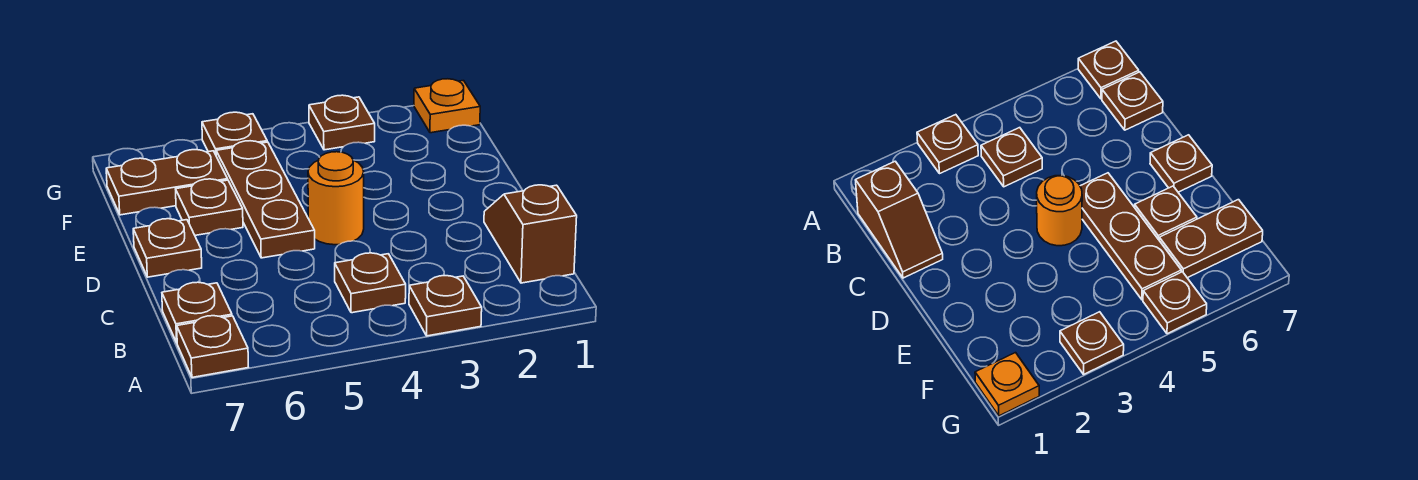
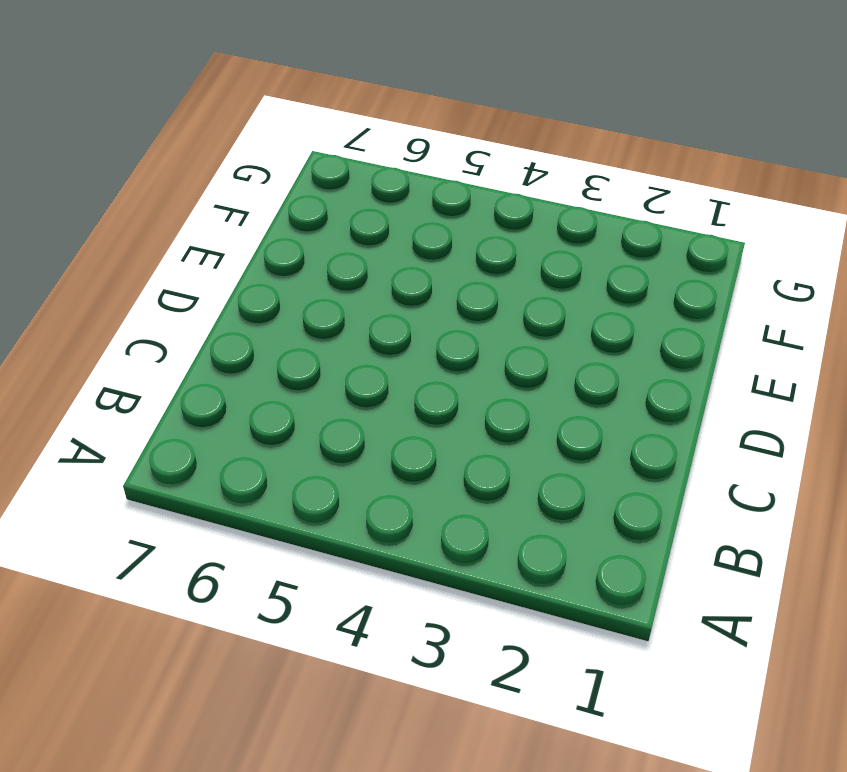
none -> brown plate A3 level 1
none -> brown plate A7 level 1
none -> brown slope B1:C1 level 1 top B

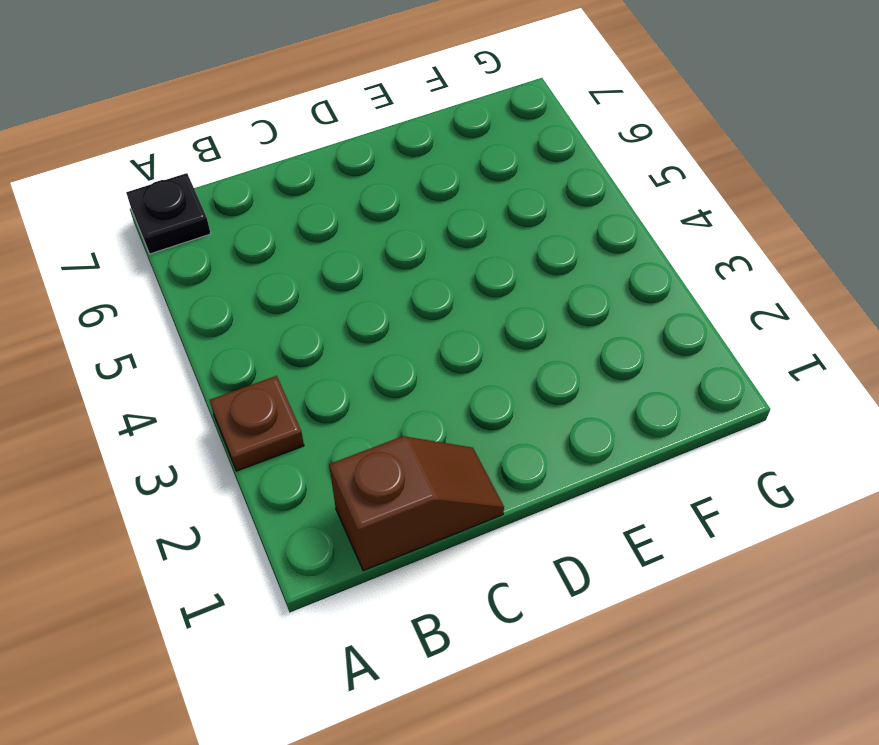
black plate A7 level 1 -> brown plate A7 level 1
none -> brown plate B4 level 1
none -> brown plate B7 level 1
none -> orange round brick D4 level 1

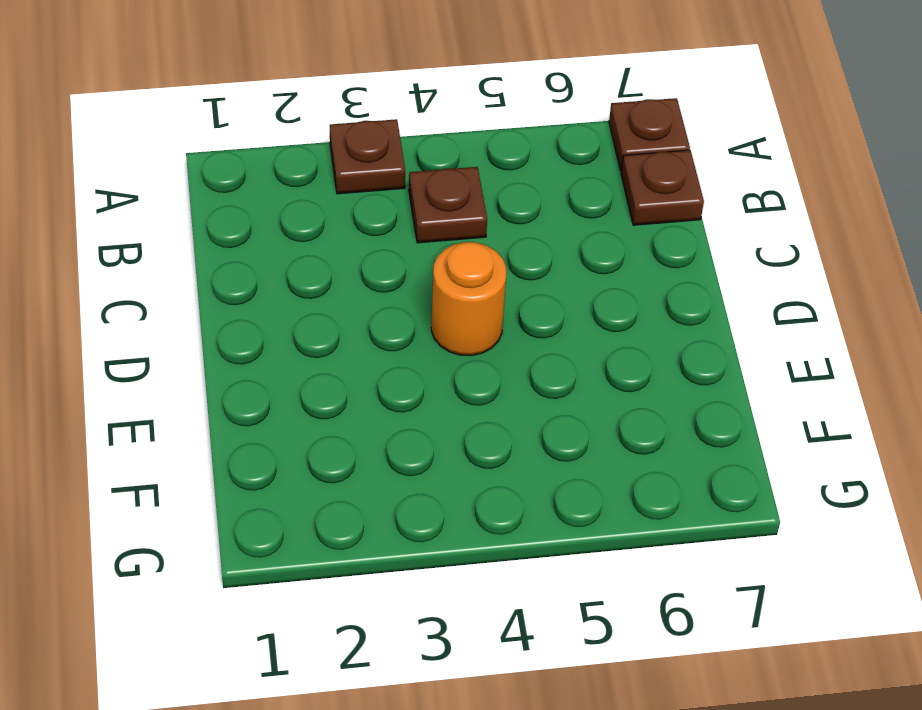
none -> brown slope B1:C1 level 1 top B
none -> brown plate D5:F5 level 1
none -> brown plate D7 level 1

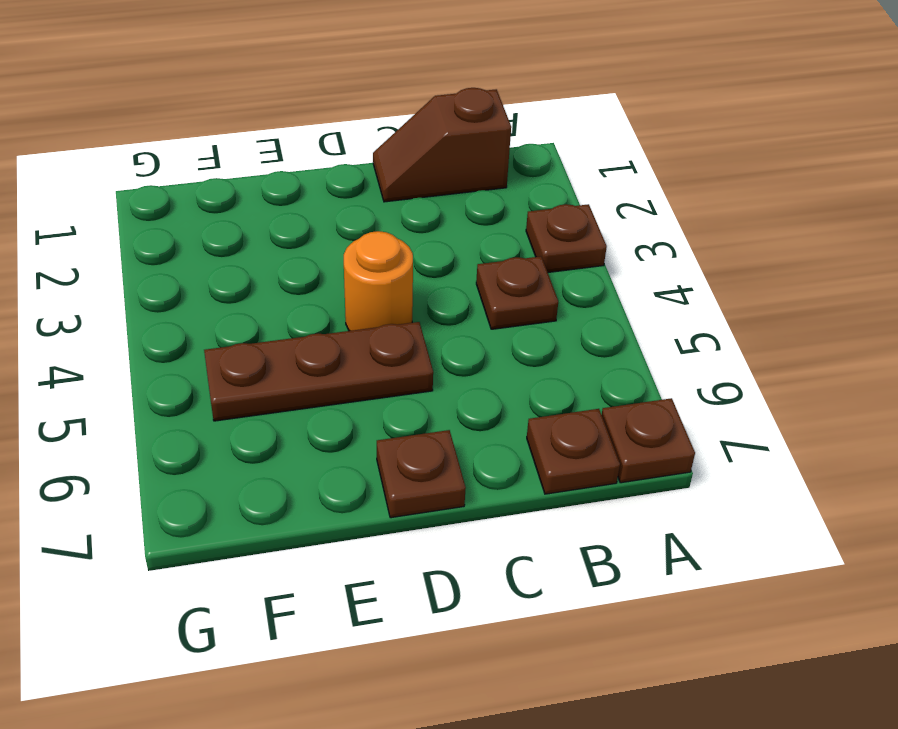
none -> brown plate E6 level 1
none -> brown plate F6:F7 level 1
none -> orange plate G1 level 1

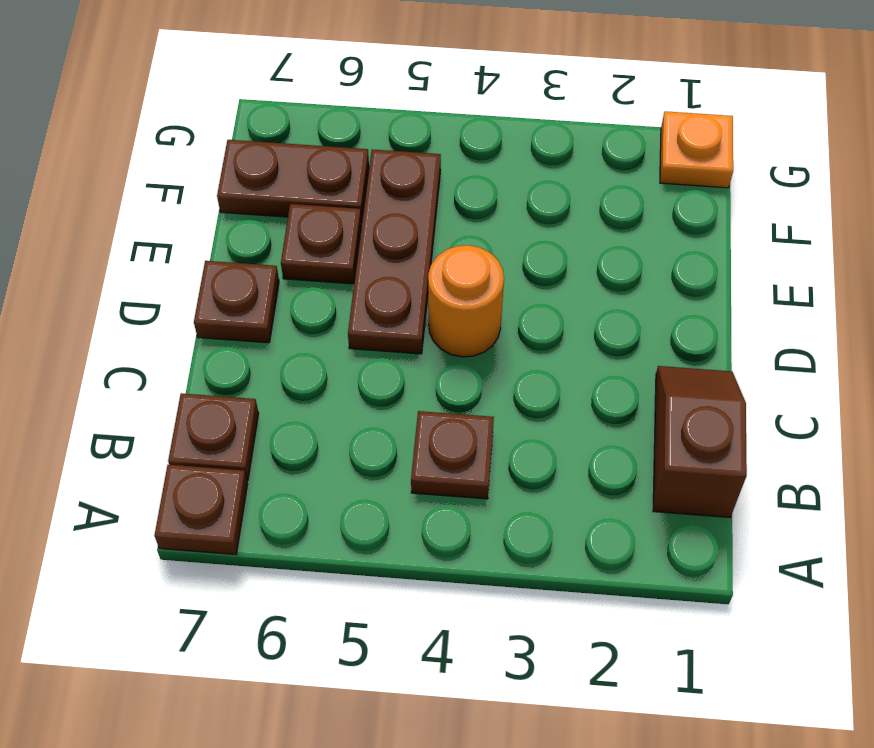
none -> brown plate A3 level 1
none -> brown plate G3 level 1
none -> brown plate G5 level 1

